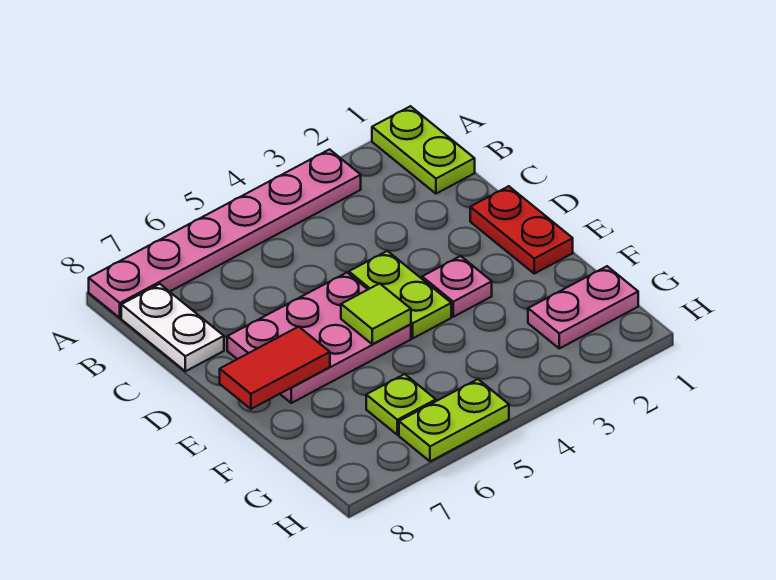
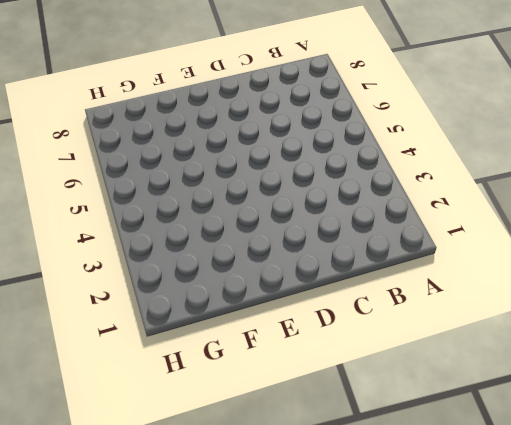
none -> lime plate A1:B1 level 1
none -> pink plate A3:A8 level 1
none -> white plate B8:C8 level 1

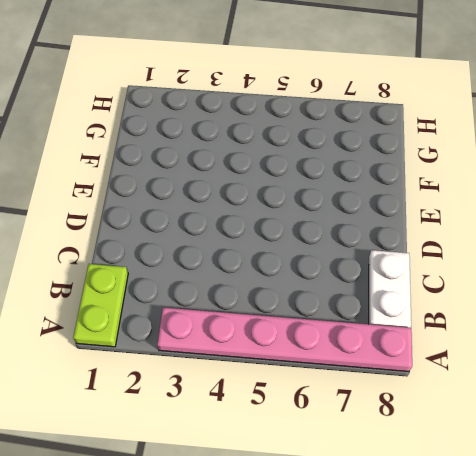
none -> red plate D1:E1 level 1
none -> lime plate D4:E4 level 1
none -> pink plate D5:E7 level 1

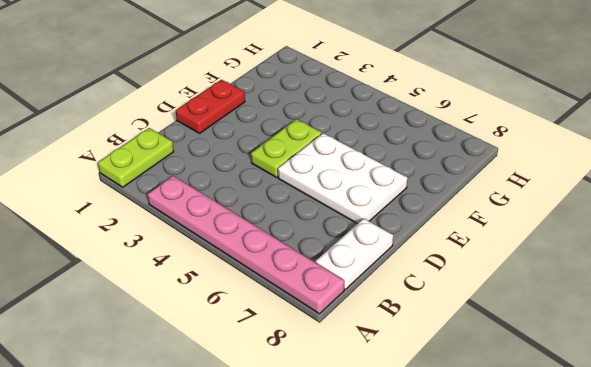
white plate D5:E7 level 1 -> pink plate D5:E7 level 1
none -> pink plate E3 level 1
none -> pink plate G1:G2 level 1
none -> lime plate G6 level 1

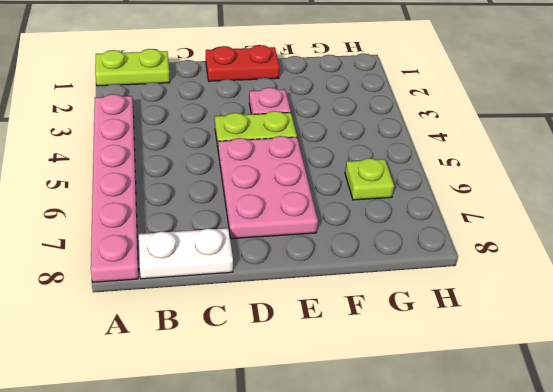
none -> pink plate G1:G2 level 1
none -> lime plate H5:H6 level 1
none -> lime tile E5 level 2

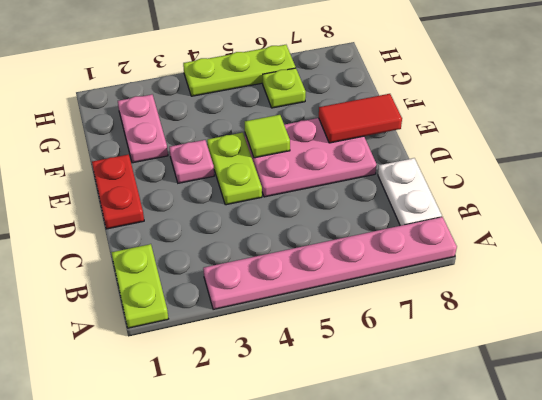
pink plate F2:G2 level 1 -> pink plate G1:G2 level 1
lime plate H4:H6 level 1 -> lime plate H5:H6 level 1

